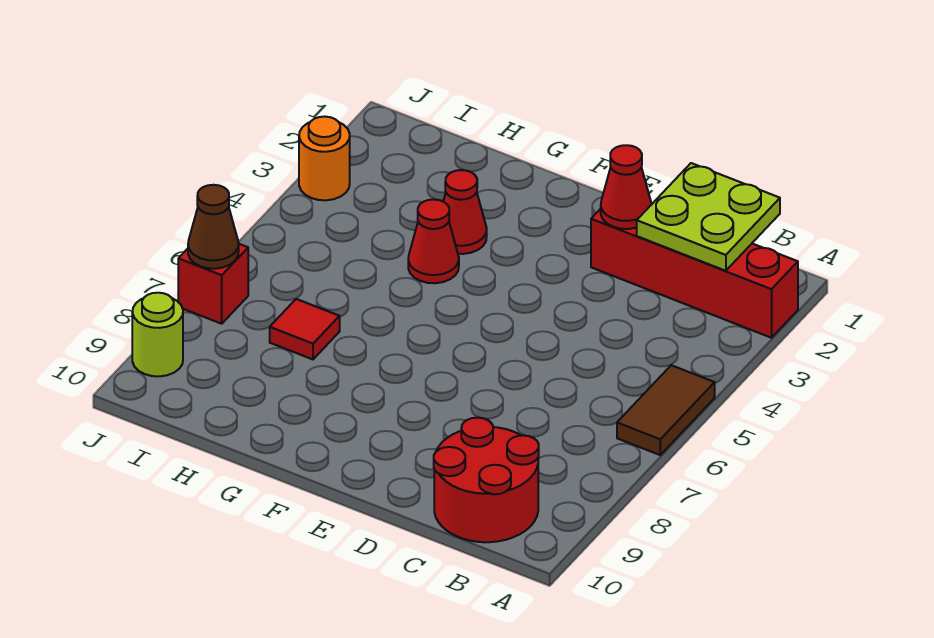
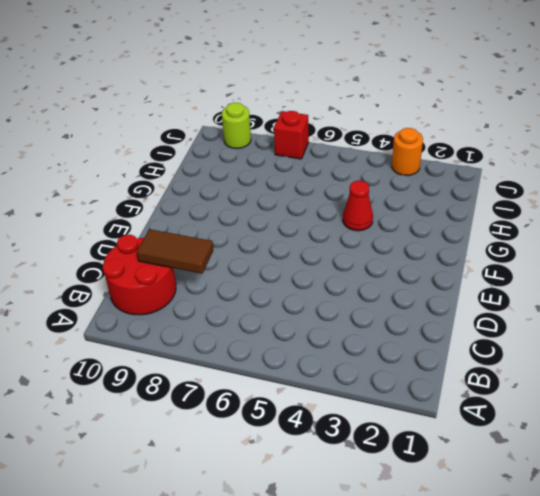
brown tile C8:C9 level 2 -> brown tile A5:A6 level 1
none -> red brick A2:D2 level 1
none -> red cone G3 level 1
none -> red tile H7 level 1

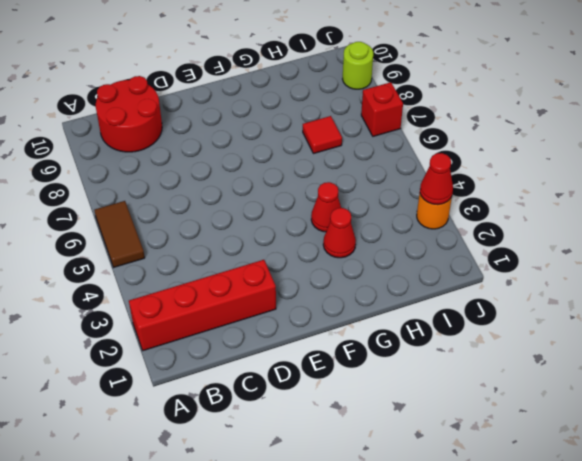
red cone J3 level 2 -> red cone D2 level 2
none -> lime plate B1:C2 level 2
none -> brown cone J7 level 2

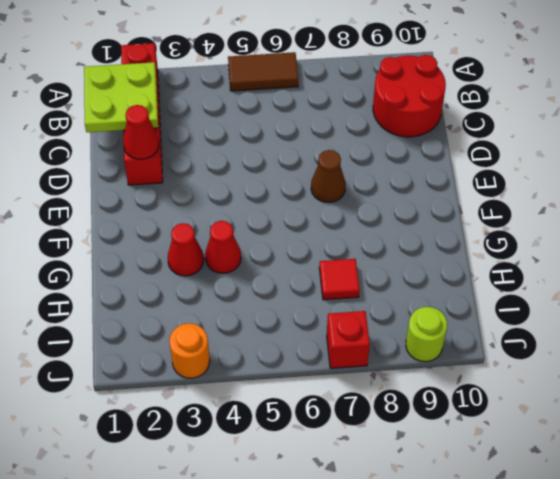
brown cone E7 level 1 -> brown cone J7 level 2

